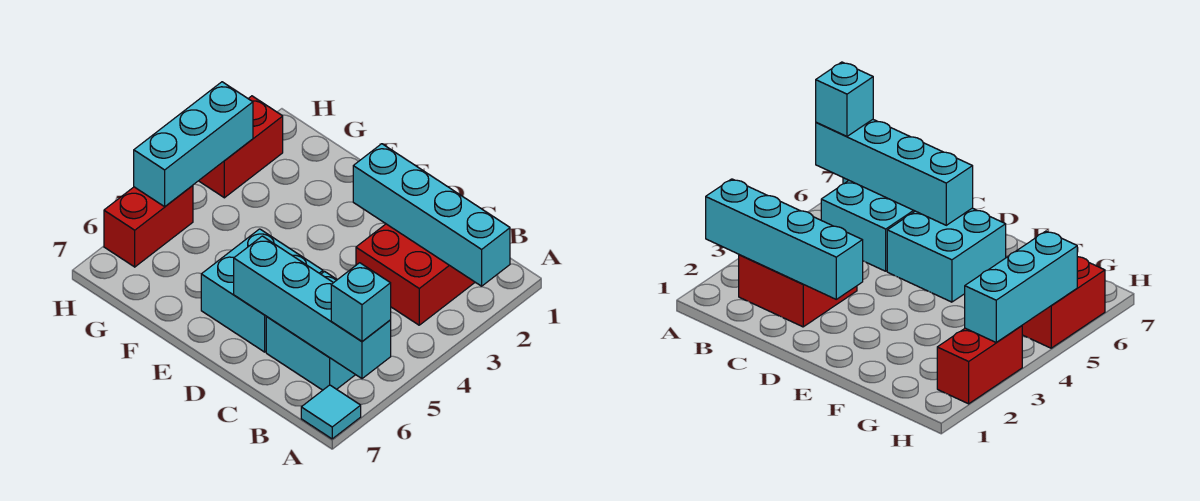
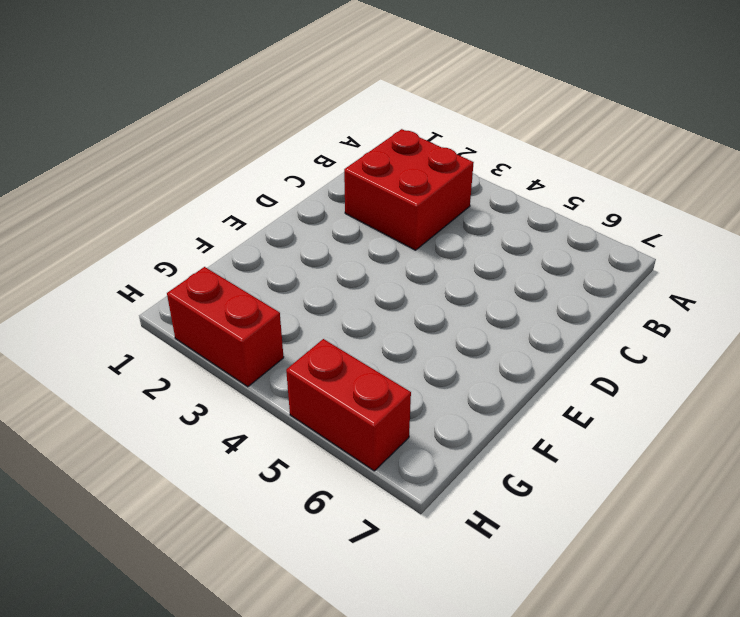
none -> cyan tile A7 level 1
none -> cyan brick B5:C6 level 1

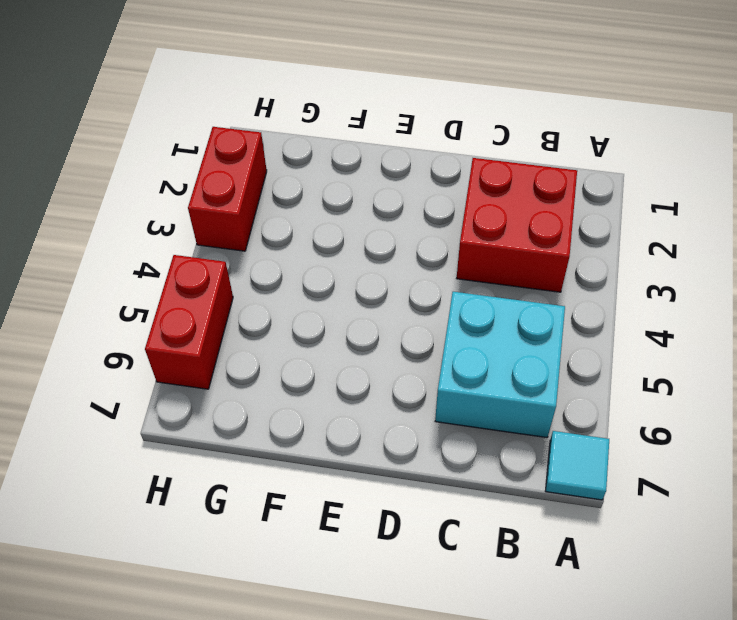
none -> cyan brick D5:E6 level 1
none -> cyan brick A2:D2 level 2

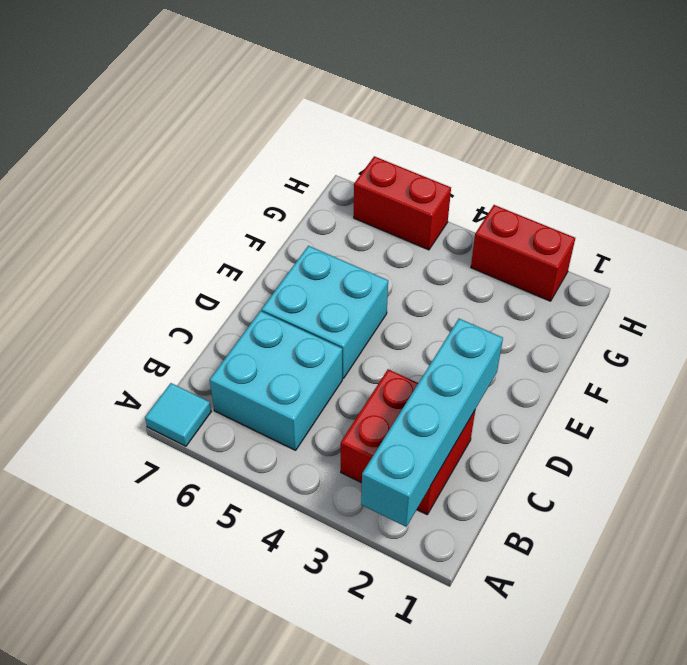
none -> cyan brick A6:D6 level 2
none -> cyan brick H3:H5 level 2

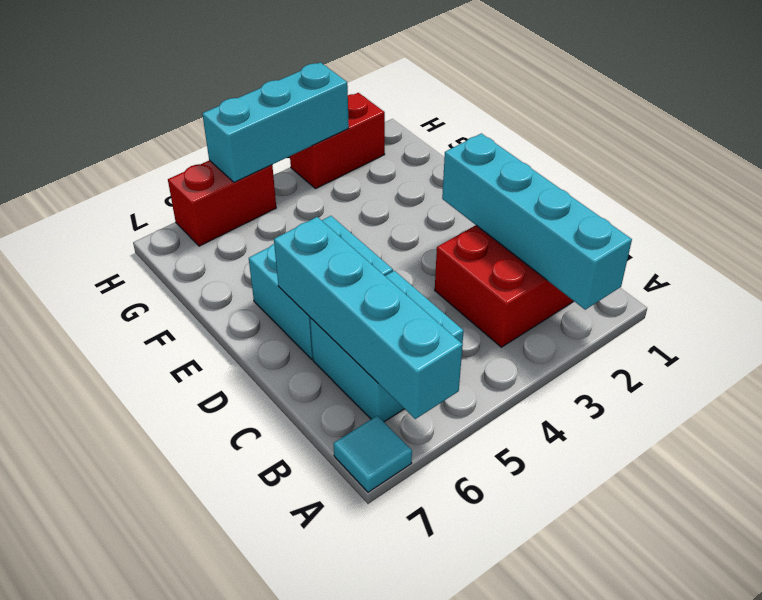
none -> cyan brick A6 level 3

